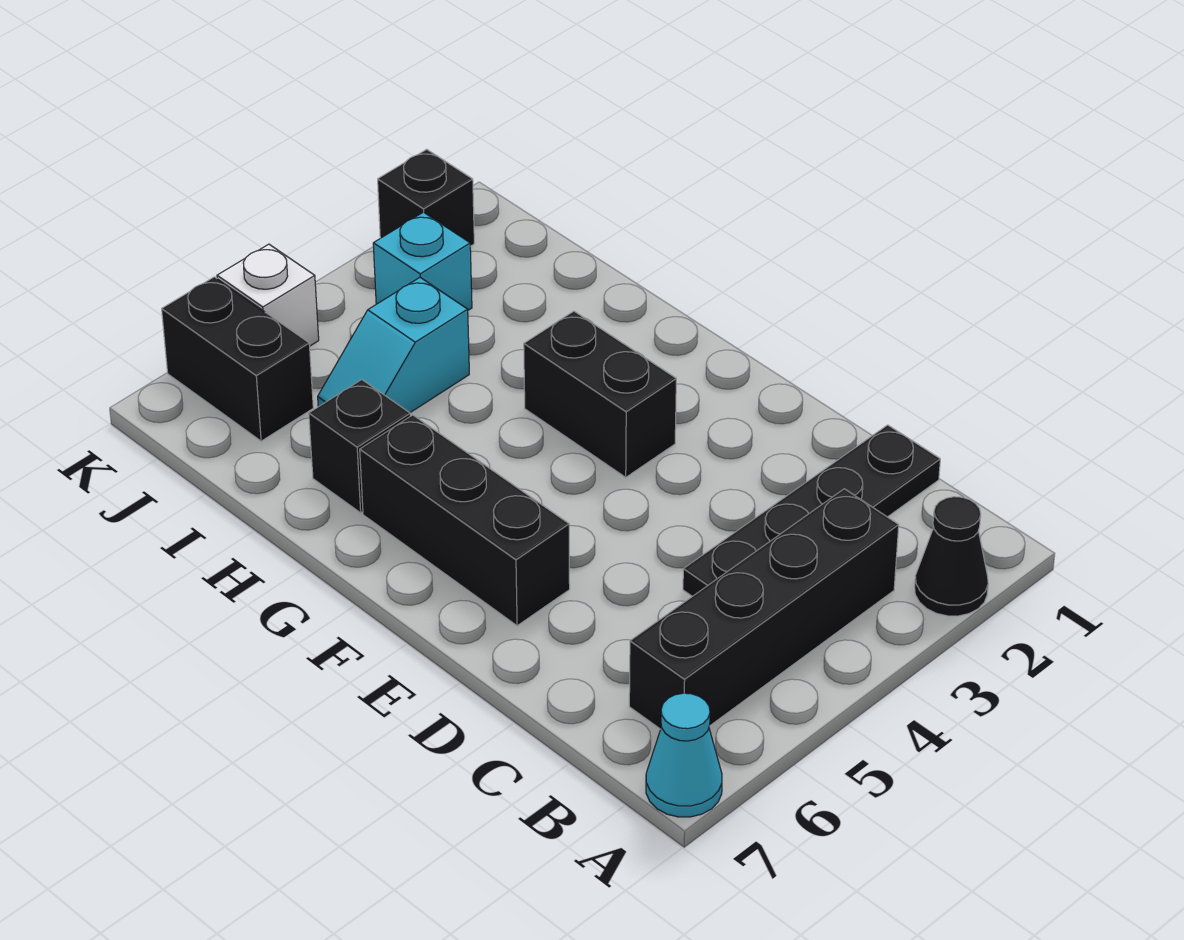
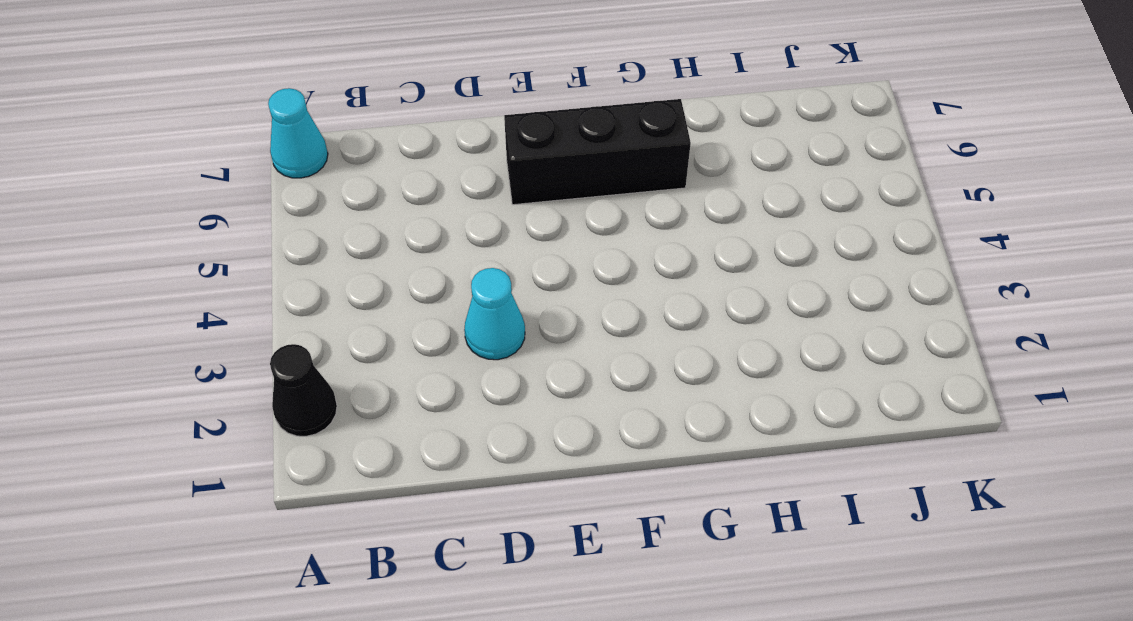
cyan cone D3 level 1 -> none
none -> black brick B3:B6 level 1
none -> black plate C1:C4 level 1
none -> black brick F3:G3 level 1

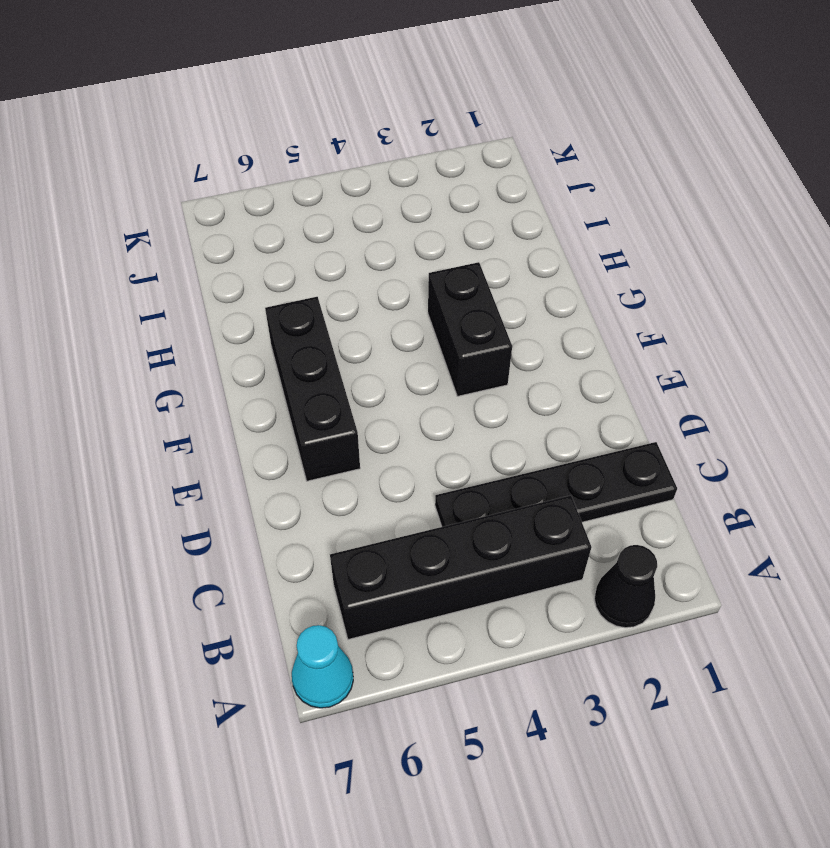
none -> black brick H6 level 1
none -> cyan slope I4:I5 level 1 top 4
none -> cyan brick J3 level 1

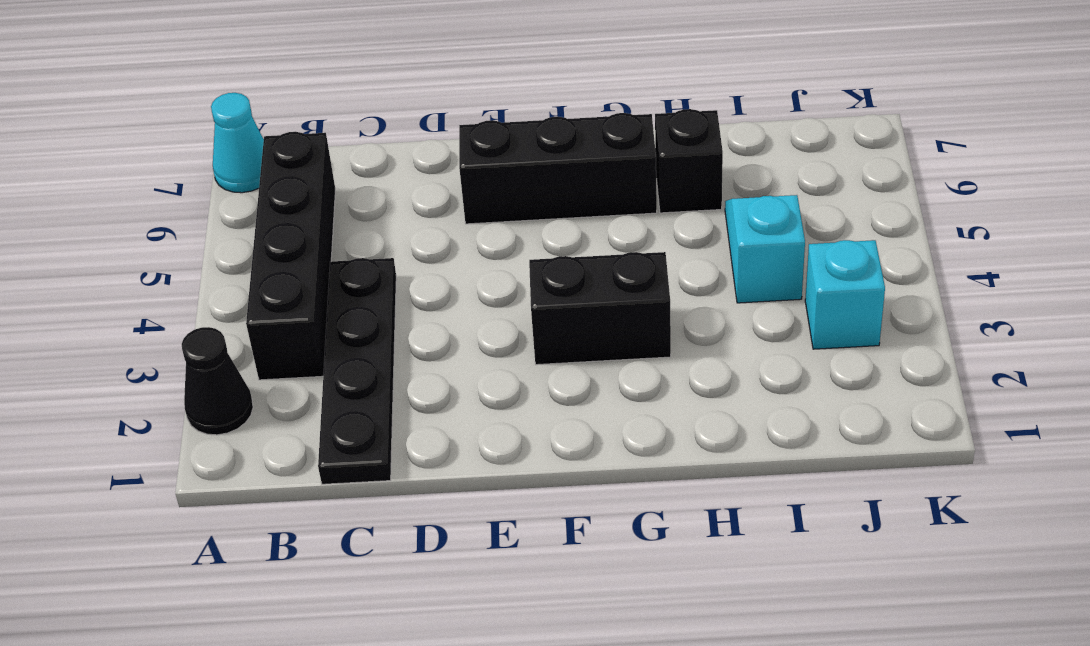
none -> black brick J6:K6 level 1
none -> black brick K2 level 1
none -> white brick K5 level 1

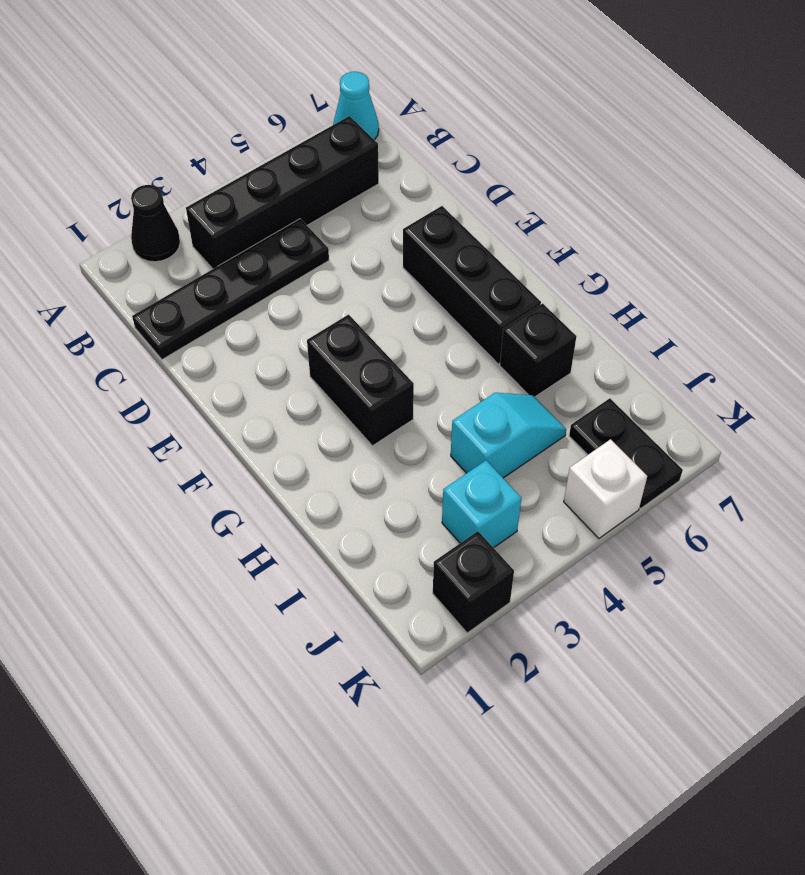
black plate J6:K6 level 1 -> black brick J6:K6 level 1

